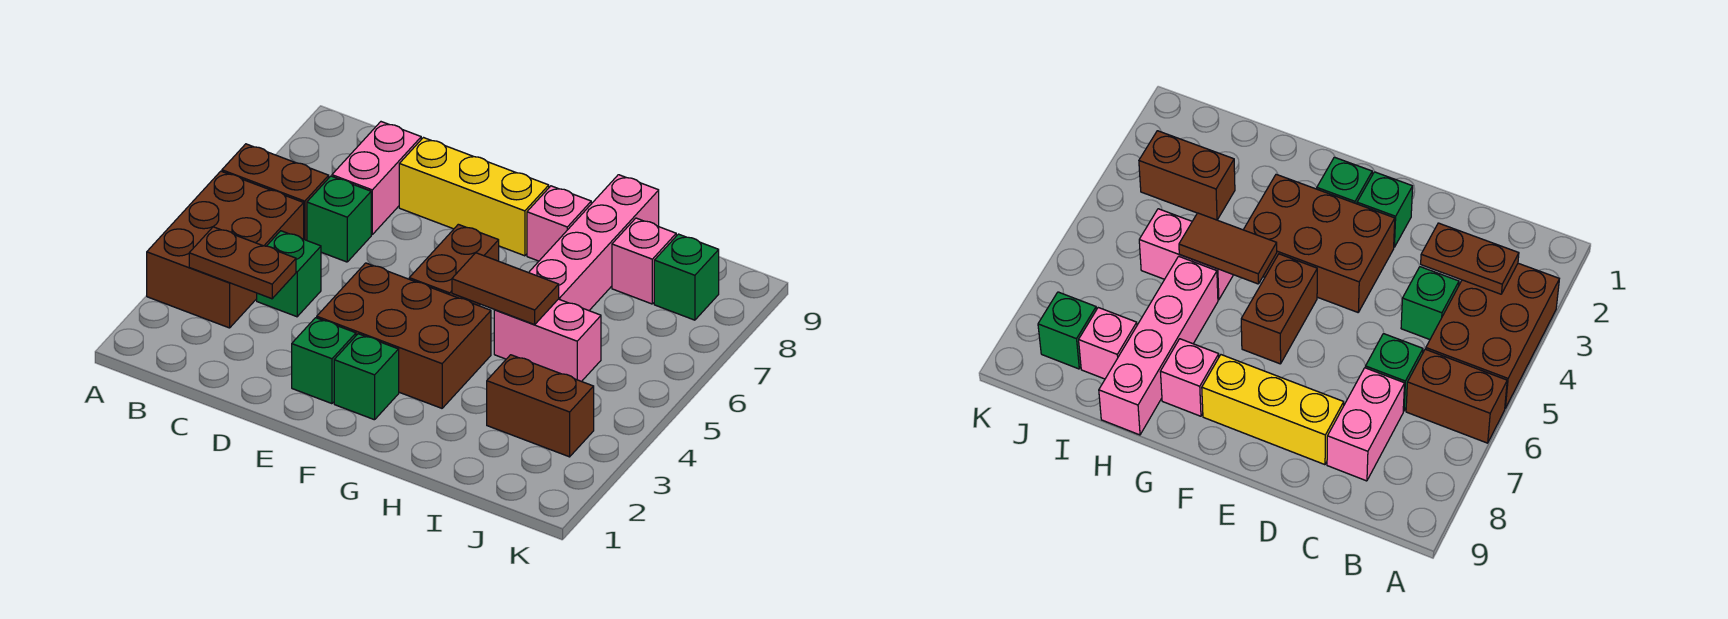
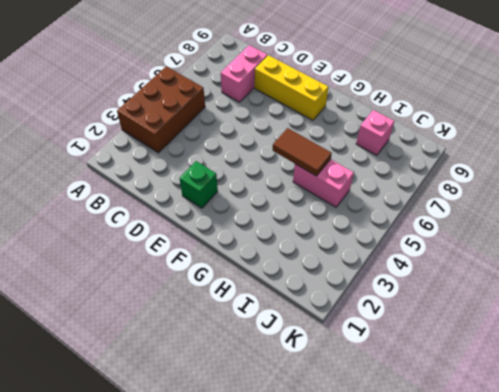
none -> brown brick A6:B6 level 1
none -> green brick C4 level 1
none -> green brick C6 level 1

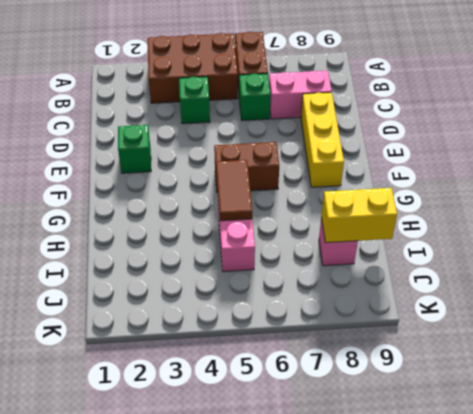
yellow brick I8:I9 level 2 -> none
none -> brown brick E3:G4 level 1
none -> green brick F2 level 1
none -> pink brick G8 level 1

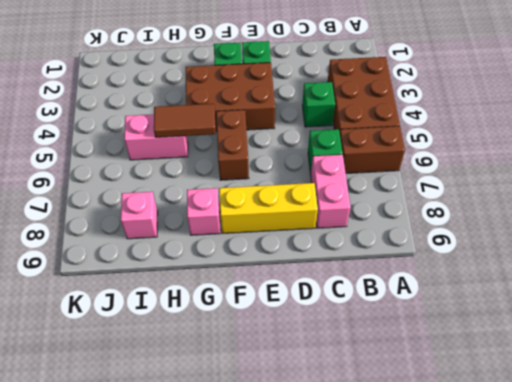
none -> pink brick H6:H9 level 1
none -> brown brick I3:J3 level 1
none -> green brick J8 level 1

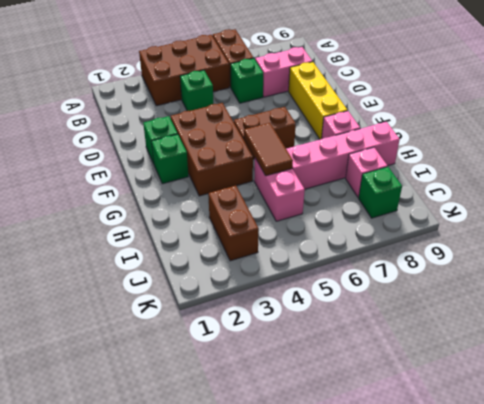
none -> brown plate B3:C3 level 2

